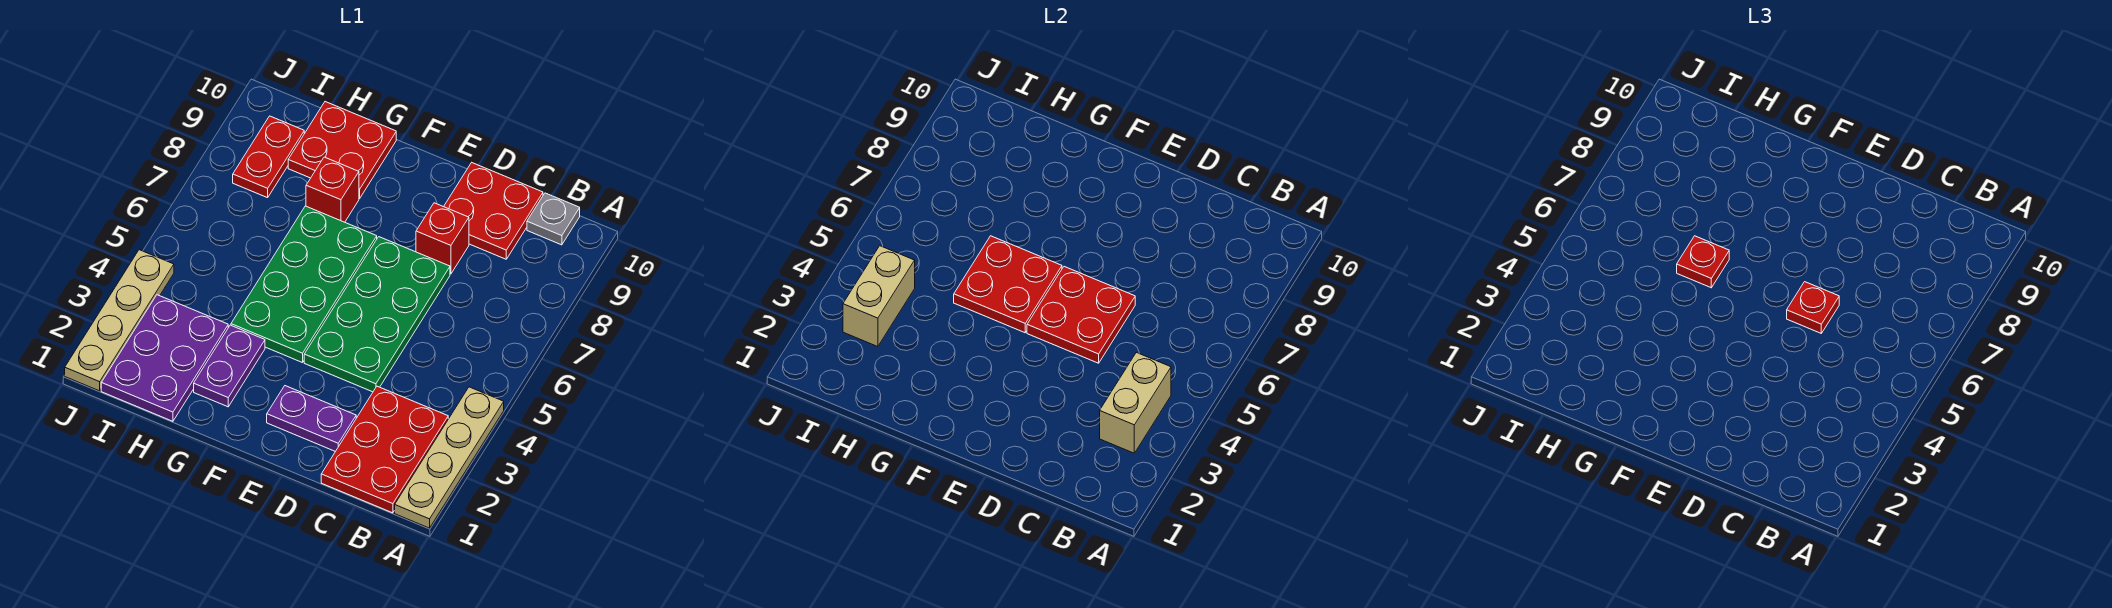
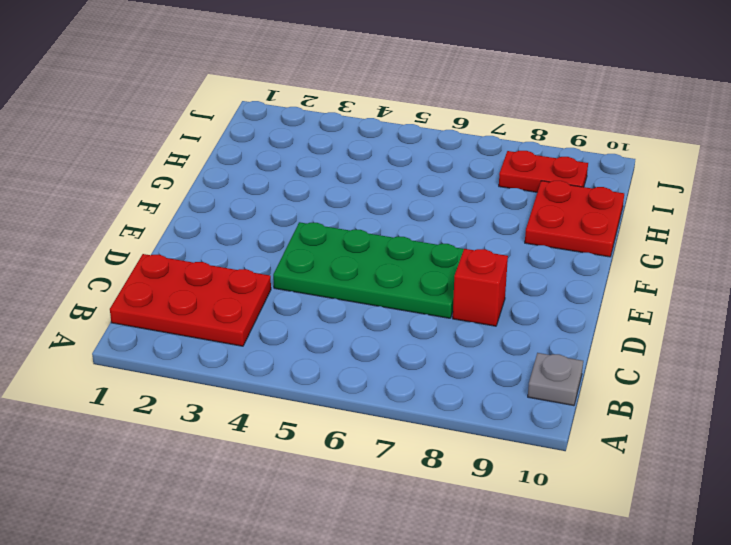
none -> tan plate A1:A4 level 1
none -> red plate C9:D10 level 1
none -> purple plate D2:E2 level 1

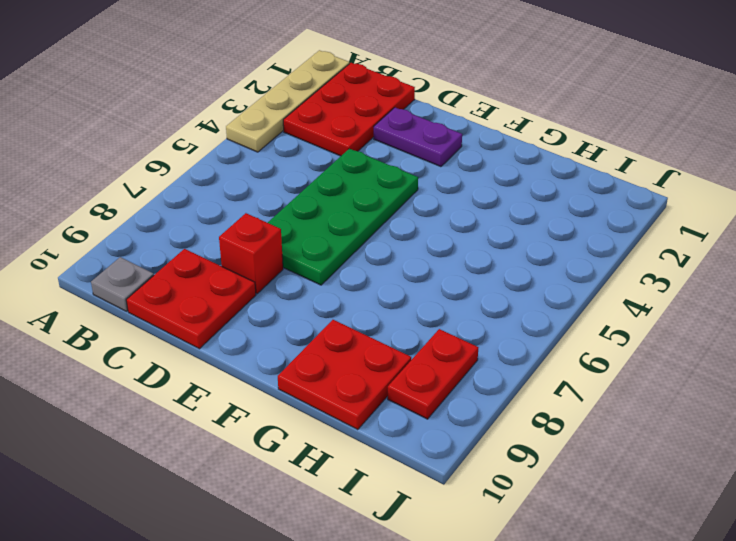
none -> green plate F4:G7 level 1
none -> purple plate G2:G3 level 1
none -> red brick G8 level 1

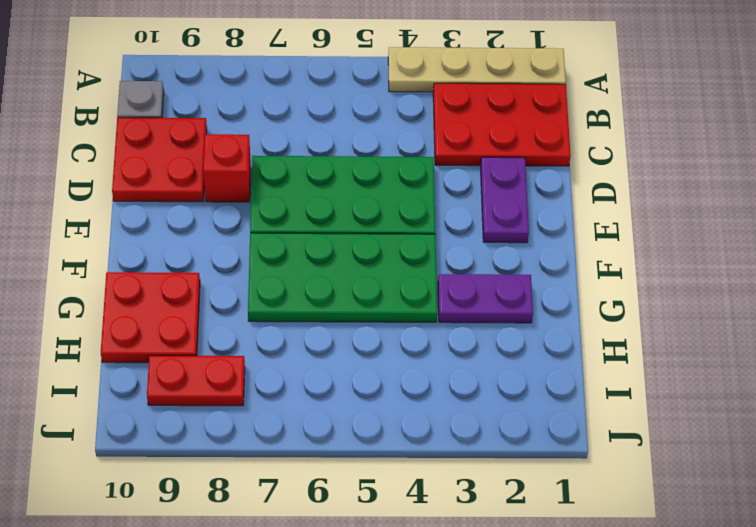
none -> red brick G8 level 1
none -> purple plate H1:I3 level 1
none -> tan plate J1:J4 level 1

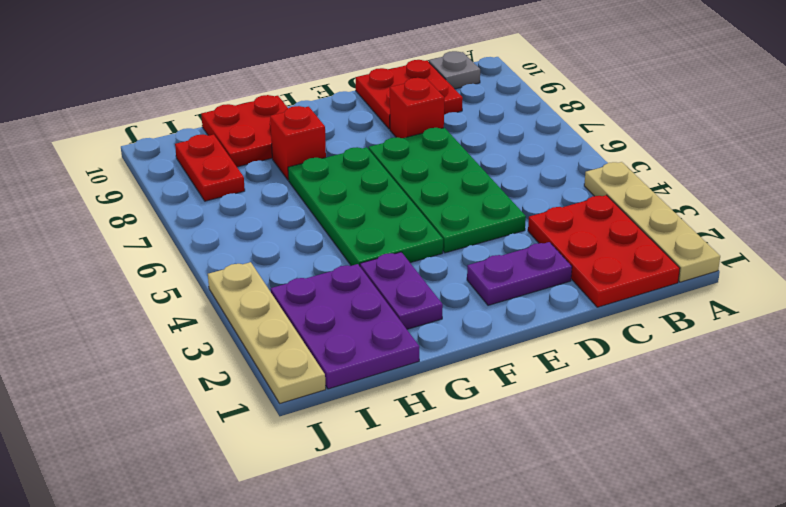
none -> tan brick B3:B4 level 2
none -> red plate D5:E6 level 2
none -> red plate F5:G6 level 2

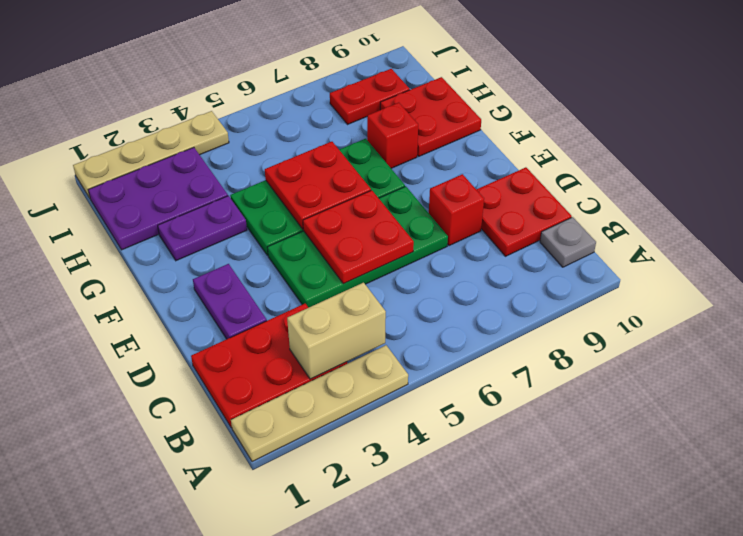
none -> tan brick I3:I4 level 2
none -> red plate D6 level 3
none -> red plate G6 level 3

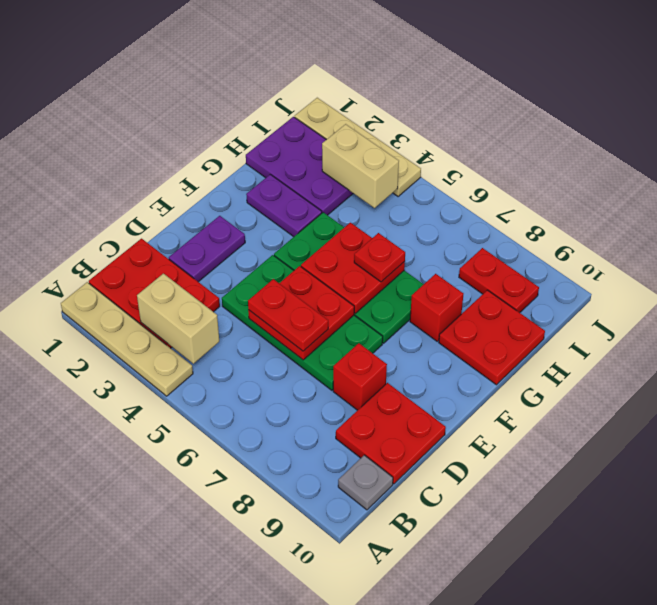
red plate D5:D6 level 3 -> red plate D6 level 3

